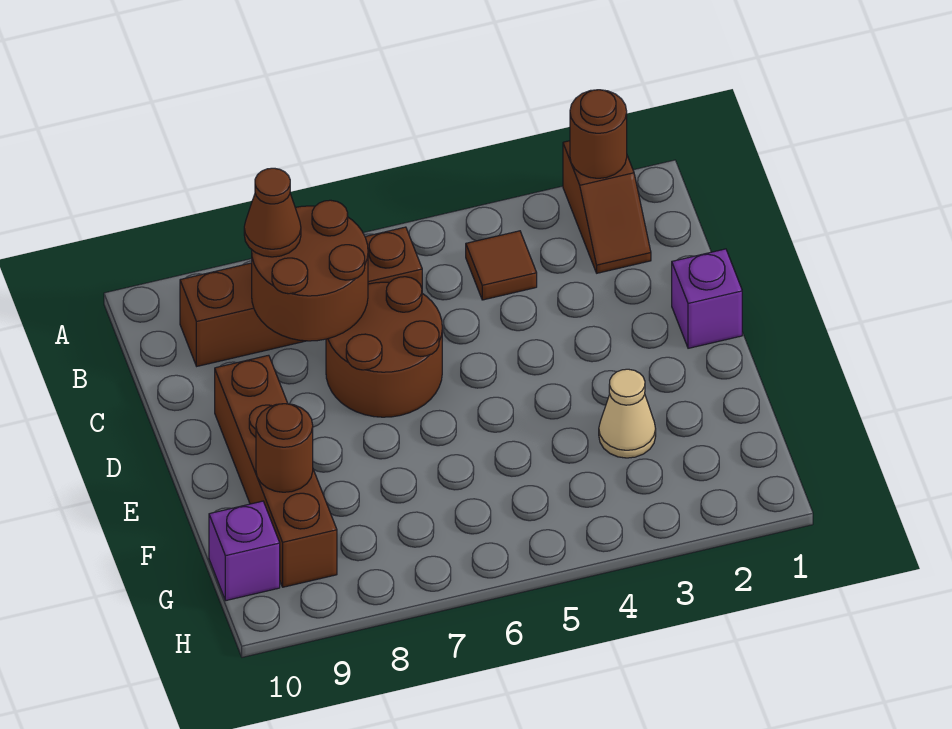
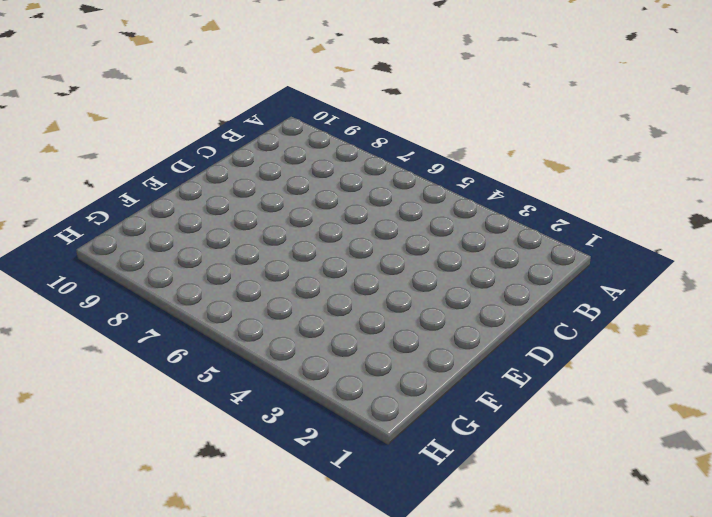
none -> brown slope A2:B2 level 1 top A
none -> brown tile B4 level 1
none -> brown brick B6:B9 level 1

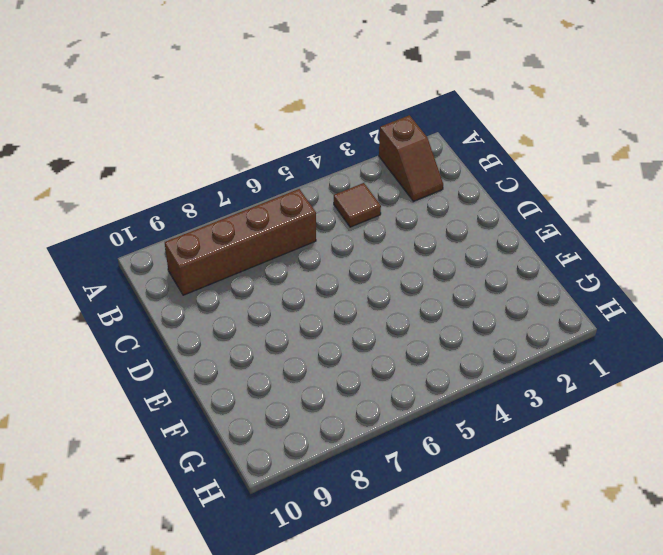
none -> brown round brick C6:D7 level 1
none -> purple brick D1 level 1
none -> brown brick D9:G9 level 1

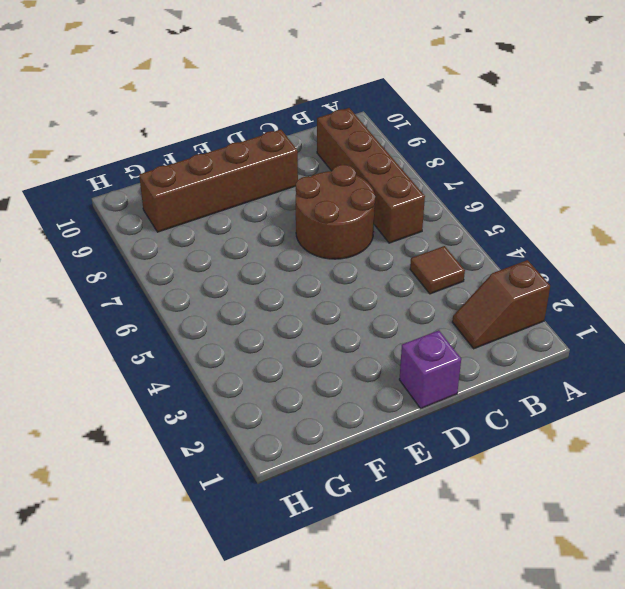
none -> tan cone F3 level 1
none -> purple brick G10 level 1
none -> brown round brick A2 level 2

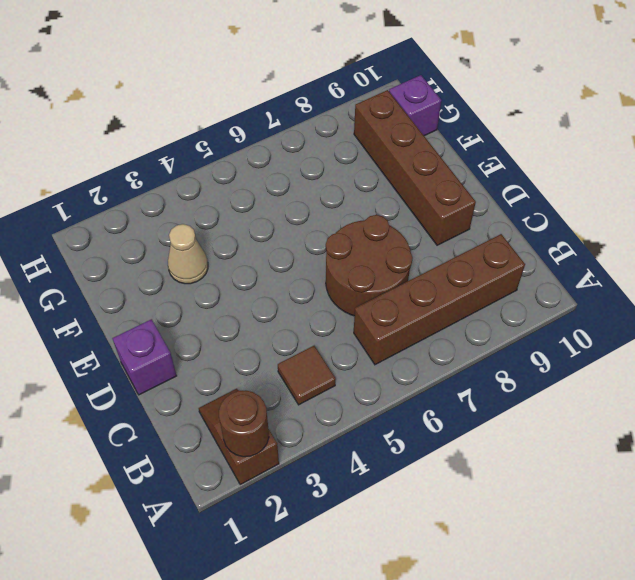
none -> brown round brick B7:C8 level 2
none -> brown round brick F9 level 2
none -> brown cone B8 level 3

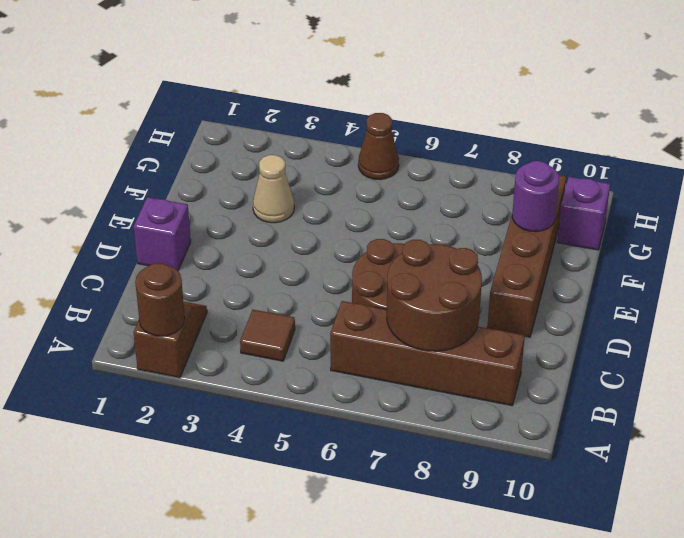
purple round brick F9 level 2 -> brown round brick F9 level 2
brown cone H5 level 1 -> brown cone B8 level 3

